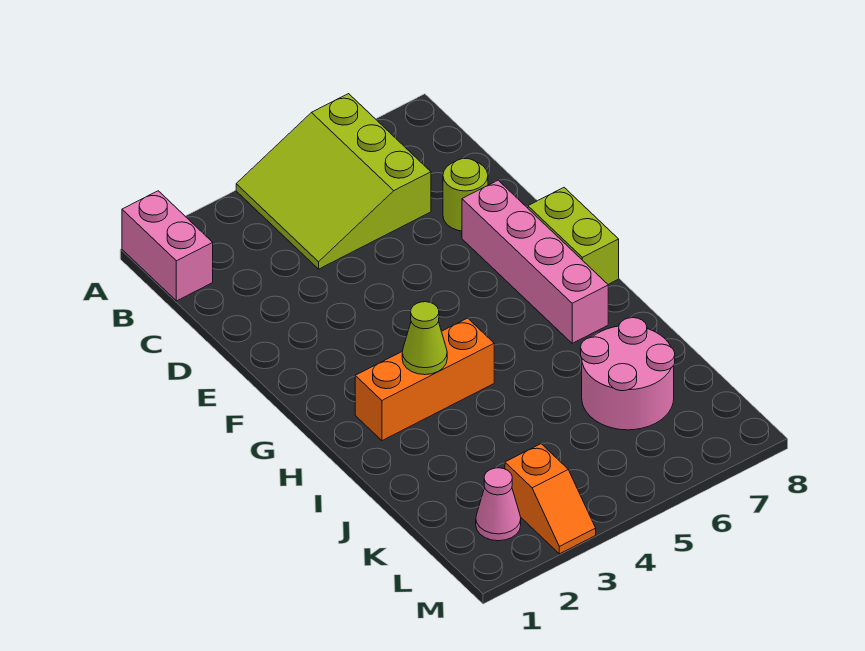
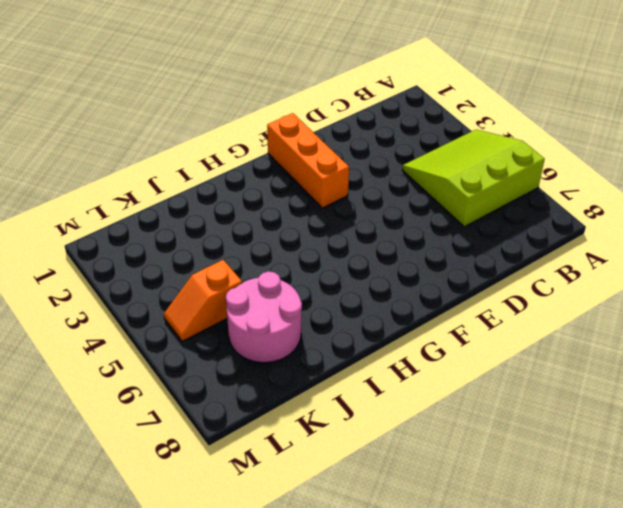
orange brick F1:F3 level 1 -> orange brick H2:H4 level 1
orange slope K5:L5 level 1 top K -> orange slope L3:M3 level 1 top L
none -> pink brick A1:B1 level 1
none -> lime round brick D7 level 1

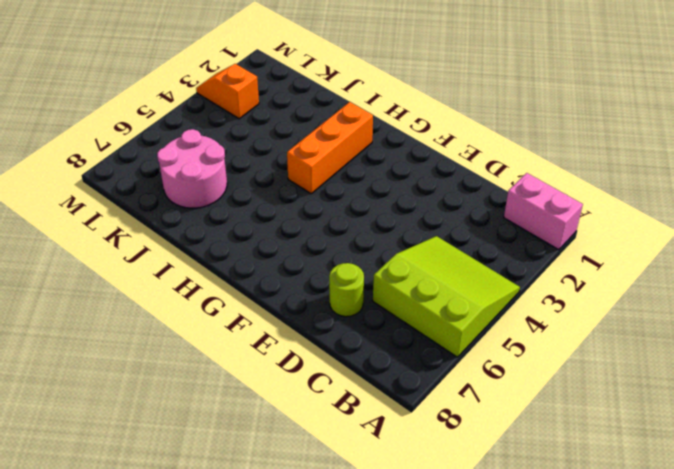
none -> pink brick E7:H7 level 1
none -> lime brick F8:G8 level 1

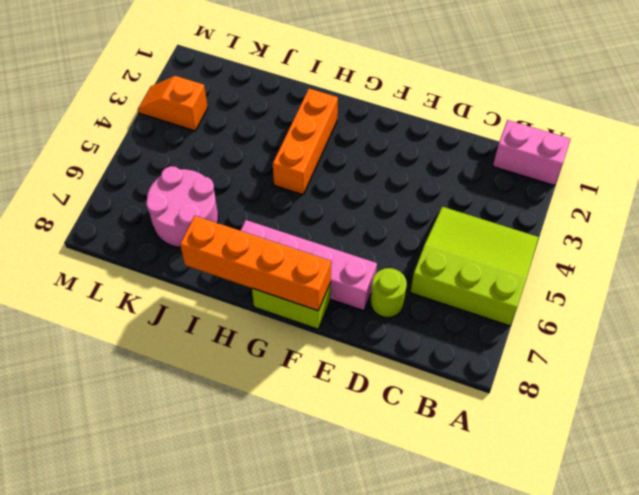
orange brick F8:I8 level 2 -> none
none -> pink cone L2 level 1
none -> lime cone H3 level 2

